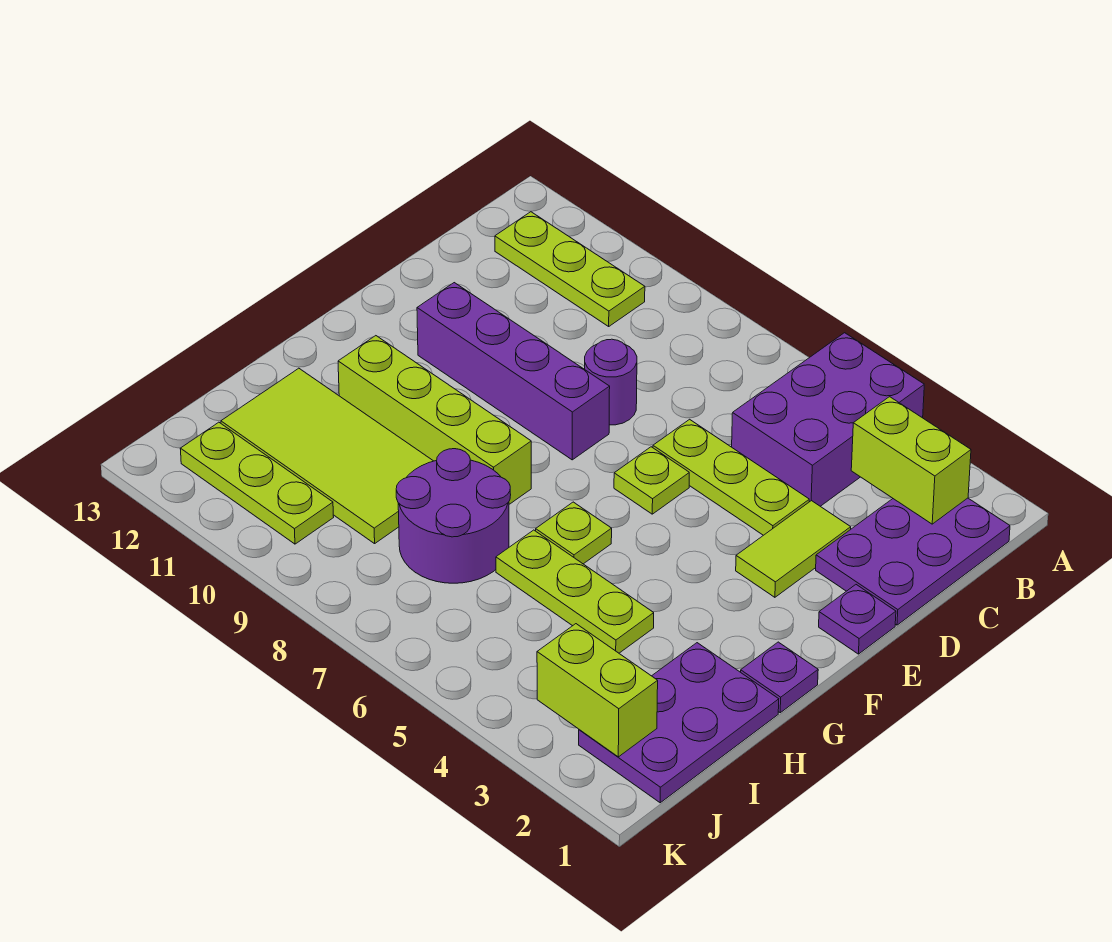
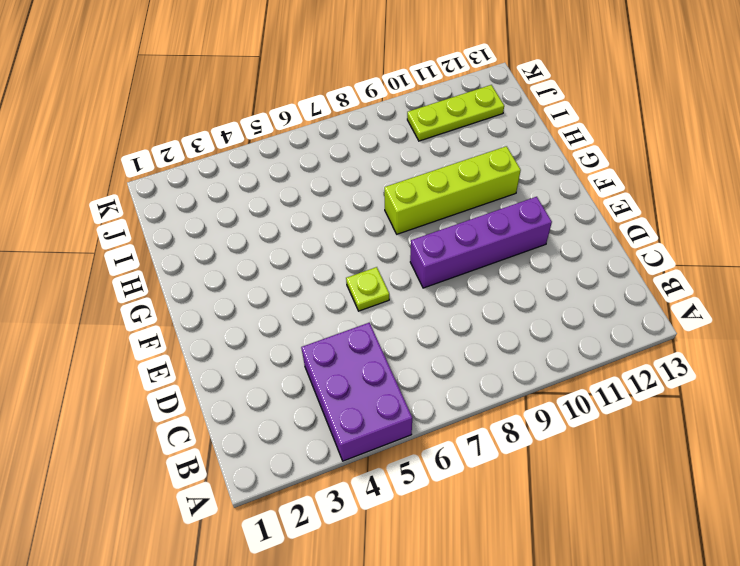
none -> purple plate B1:D2 level 1
none -> lime plate B10:B12 level 1
none -> lime tile D3:E3 level 1

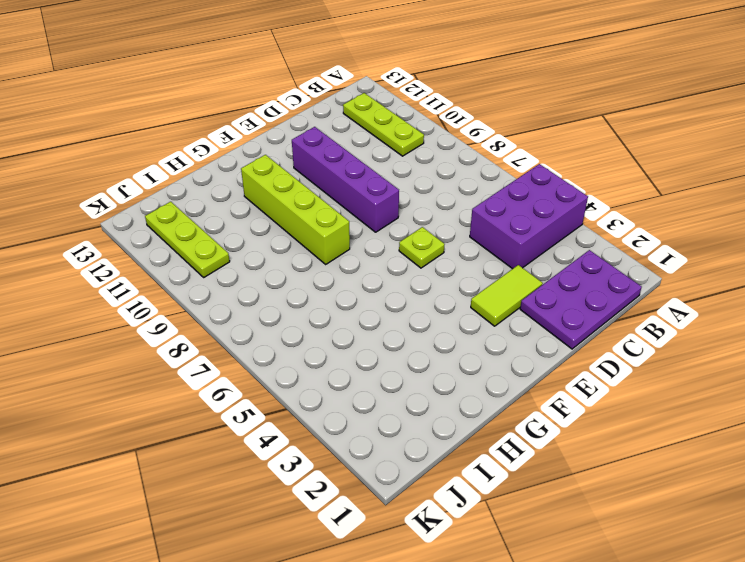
none -> lime plate D4:D6 level 1
none -> purple round brick D8 level 1
none -> purple plate E1 level 1

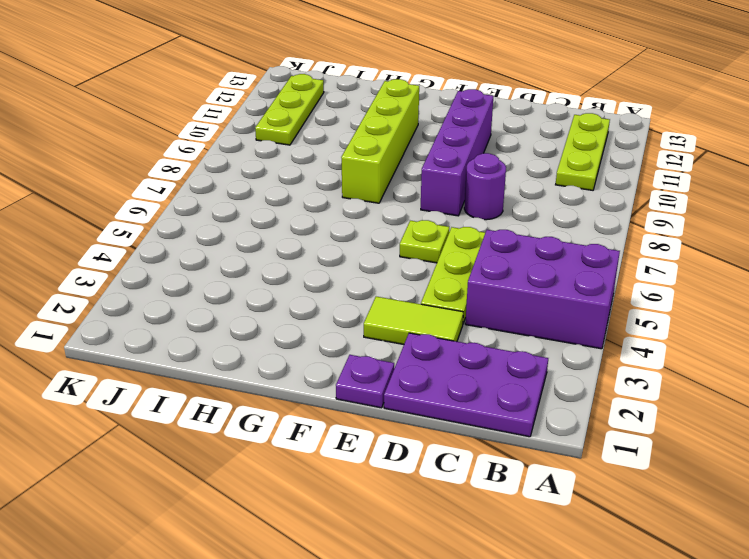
none -> purple plate G1 level 1
none -> lime plate G6 level 1
none -> purple plate H1:J2 level 1

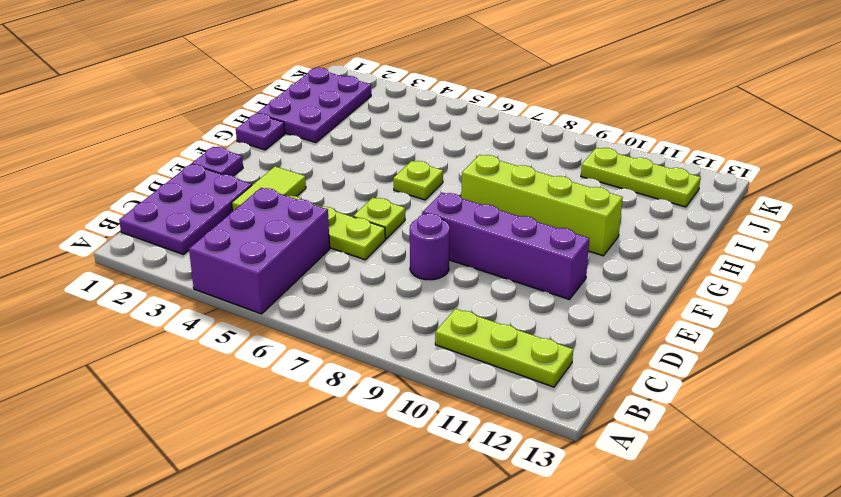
none -> lime plate H4:H6 level 1
none -> purple round brick H7:I8 level 1
none -> lime tile H9:I12 level 1

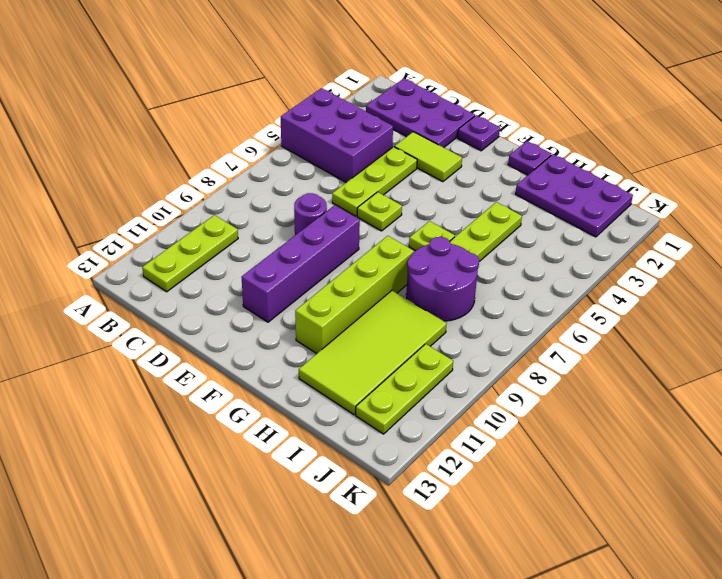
none -> lime brick B2:B3 level 2
none -> lime brick J2:J3 level 2

